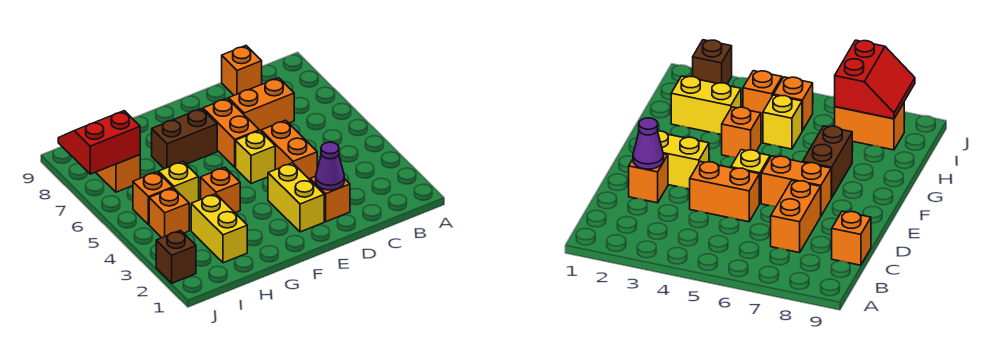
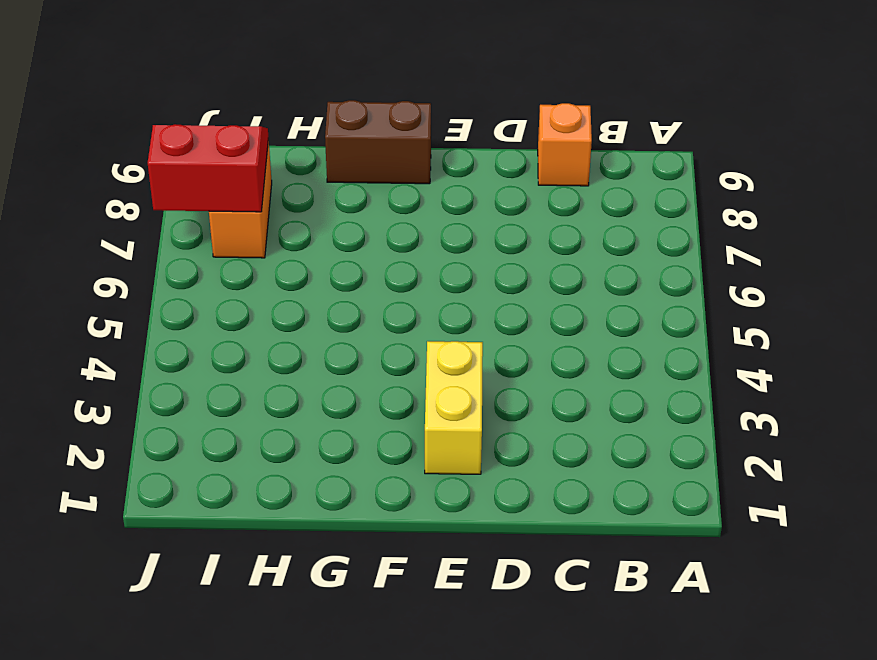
brown brick F9:G9 level 1 -> brown brick F7:G7 level 1
none -> orange brick C7:D7 level 1
none -> orange brick D2 level 1
none -> orange brick D4:D5 level 1

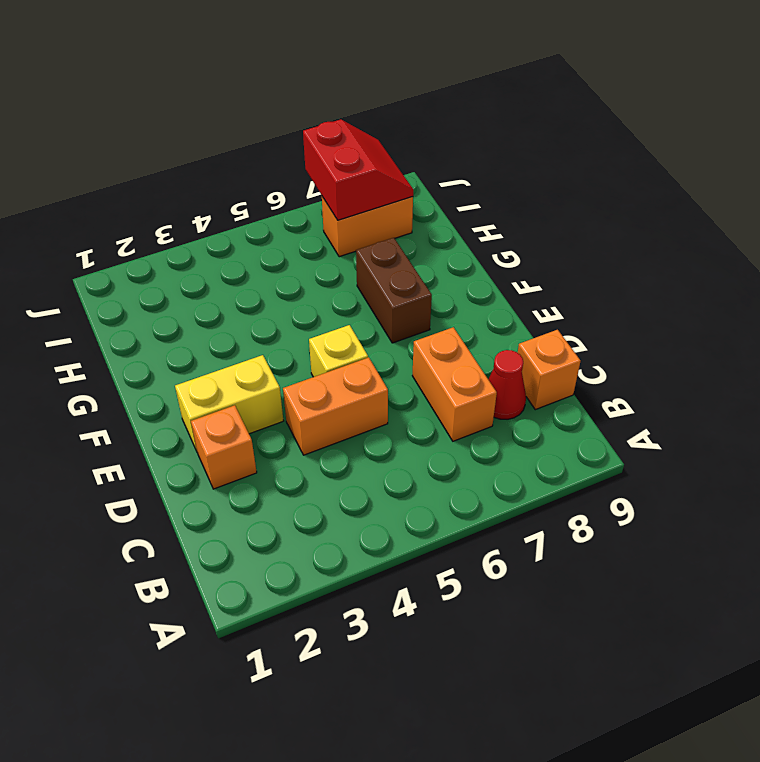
red cone C8 level 1 -> none
none -> orange brick E6:E7 level 1
none -> orange brick G4 level 1
none -> yellow brick H2:H3 level 1

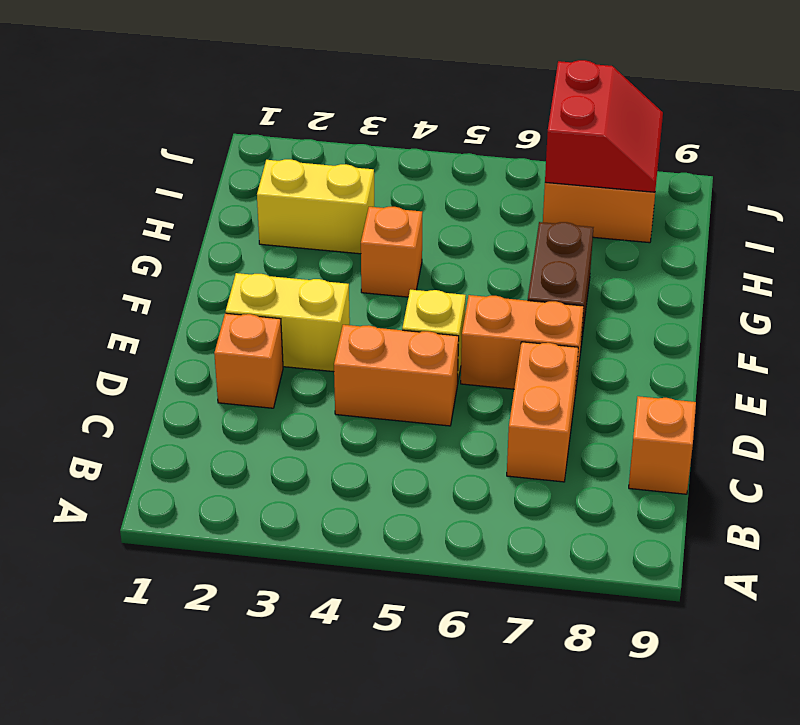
none -> yellow brick H5 level 1
none -> orange brick I4 level 1
none -> orange brick I5 level 1

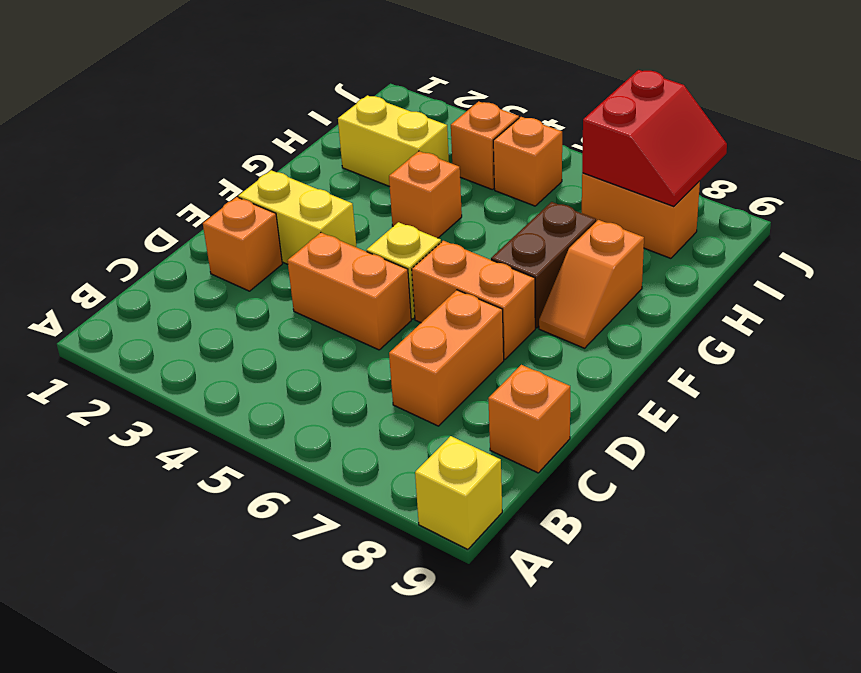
yellow brick A9 level 1 -> yellow brick H5 level 1
orange slope F8:G8 level 1 top G -> none
none -> brown brick J2 level 1
none -> purple cone D2 level 2

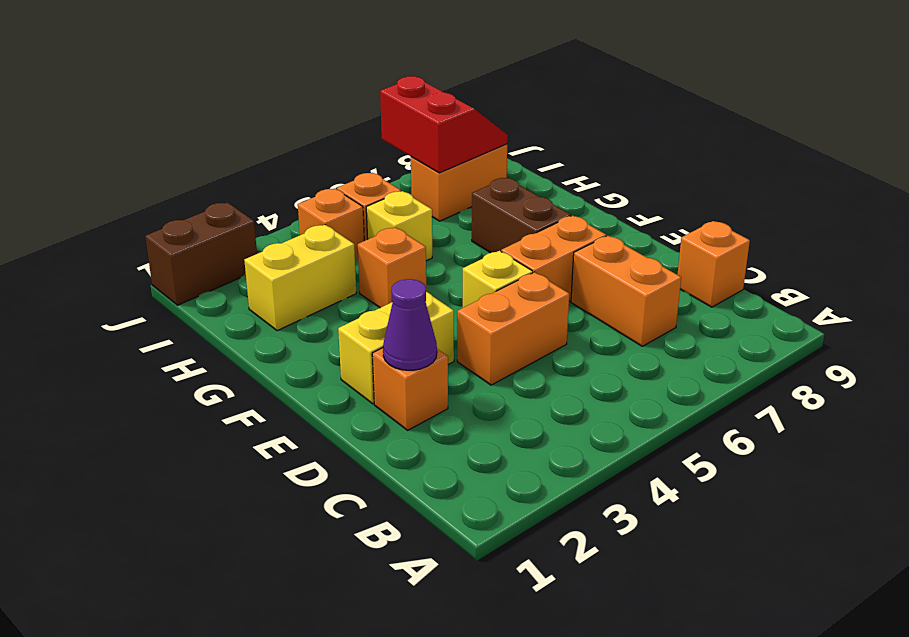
brown brick J1:J2 level 1 -> brown brick J2 level 1

